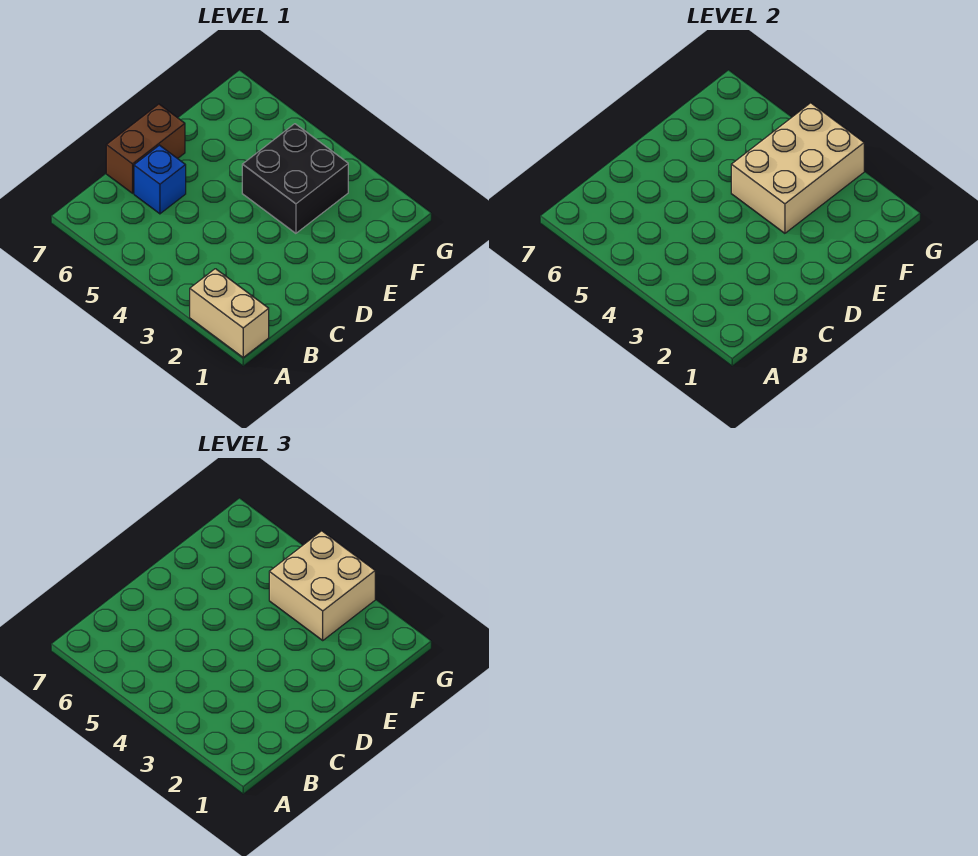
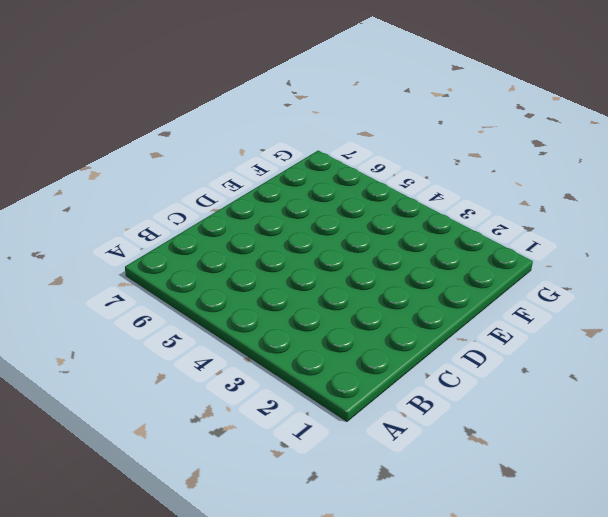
none -> tan brick A1:A2 level 1
none -> blue brick C6 level 1

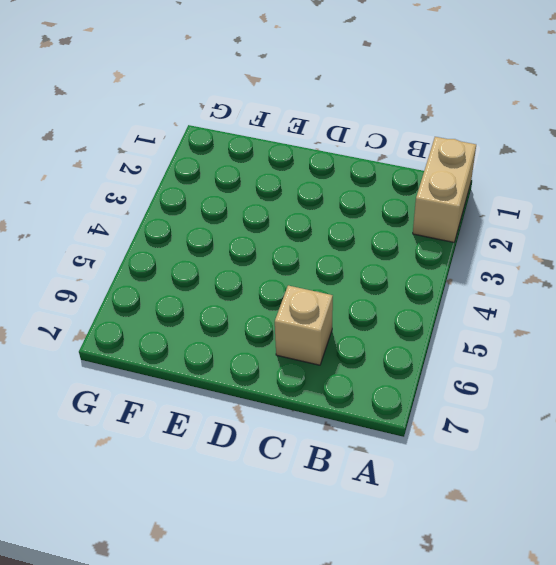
tan brick C6 level 1 -> blue brick C6 level 1
none -> brown brick C7:D7 level 1
none -> black brick E3:F4 level 1

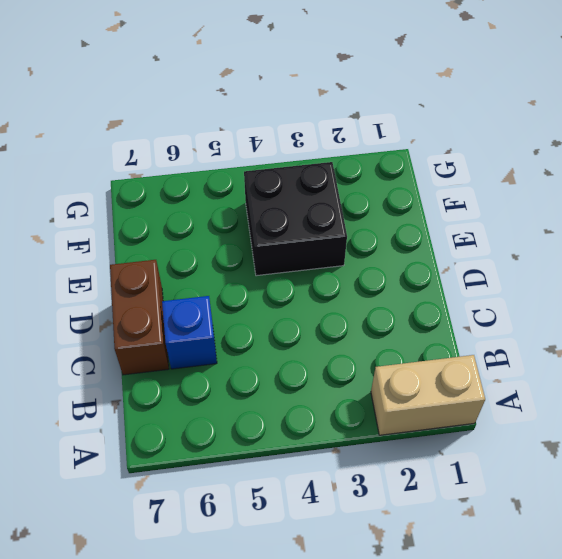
none -> tan brick E3:G4 level 2
none -> tan brick F3:G4 level 3

